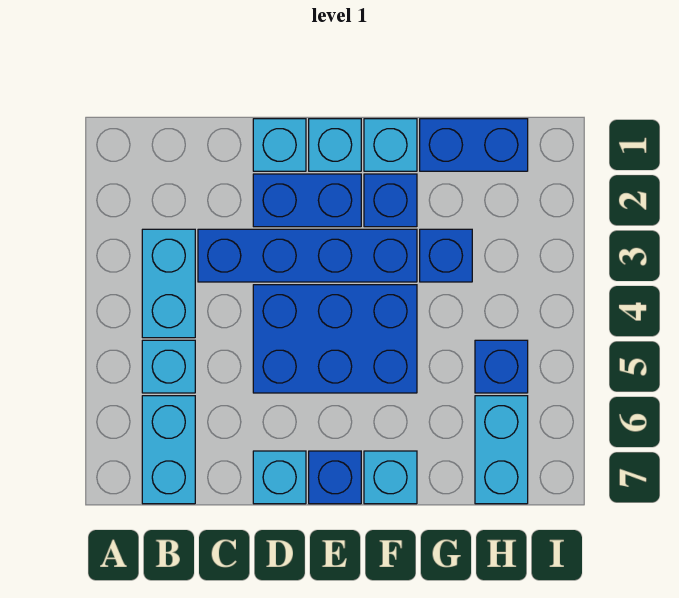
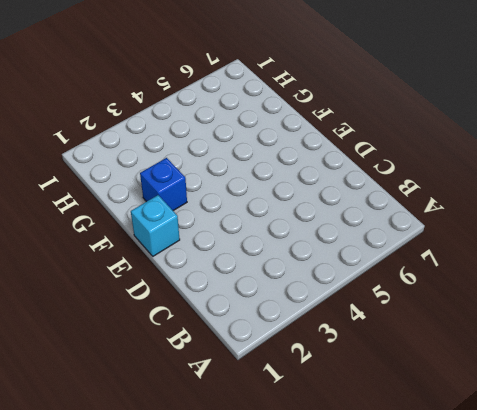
none -> cyan brick B3:B4 level 1
none -> cyan brick B5 level 1
none -> cyan brick B6:B7 level 1

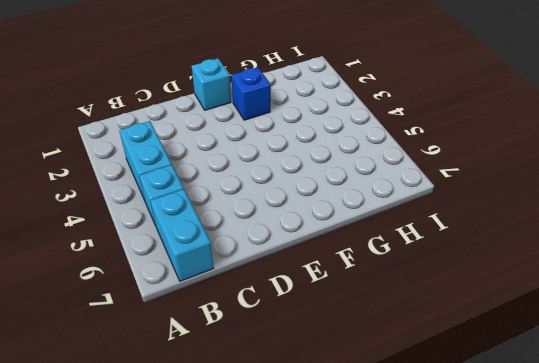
none -> blue brick C3:F3 level 1
none -> cyan brick D1 level 1
none -> blue brick D2:E2 level 1

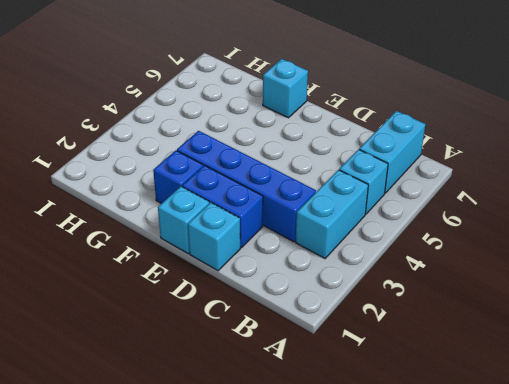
none -> blue brick D4:F5 level 1
none -> cyan brick D7 level 1
none -> blue brick E7 level 1

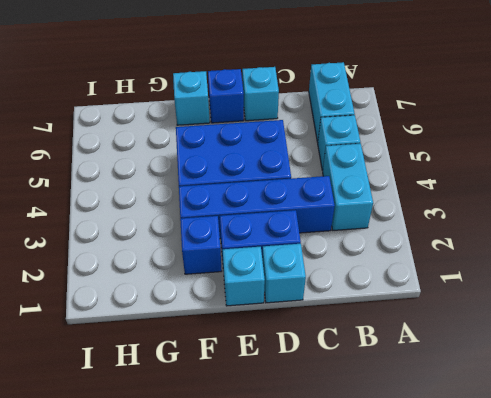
none -> cyan brick F1 level 1
none -> blue brick G1:H1 level 1
none -> blue brick G3 level 1

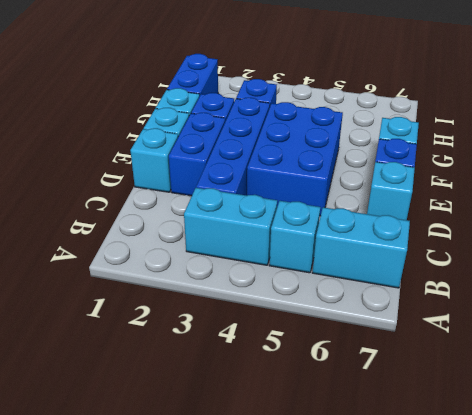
none -> blue brick H5 level 1
none -> cyan brick H6:H7 level 1

